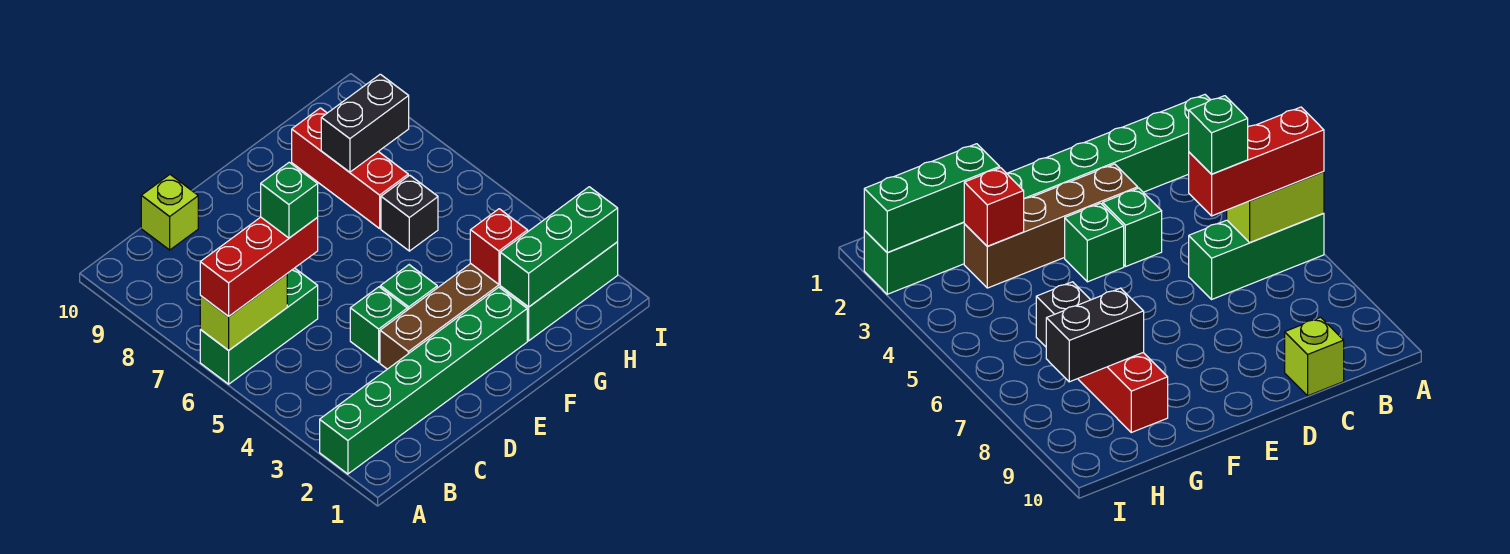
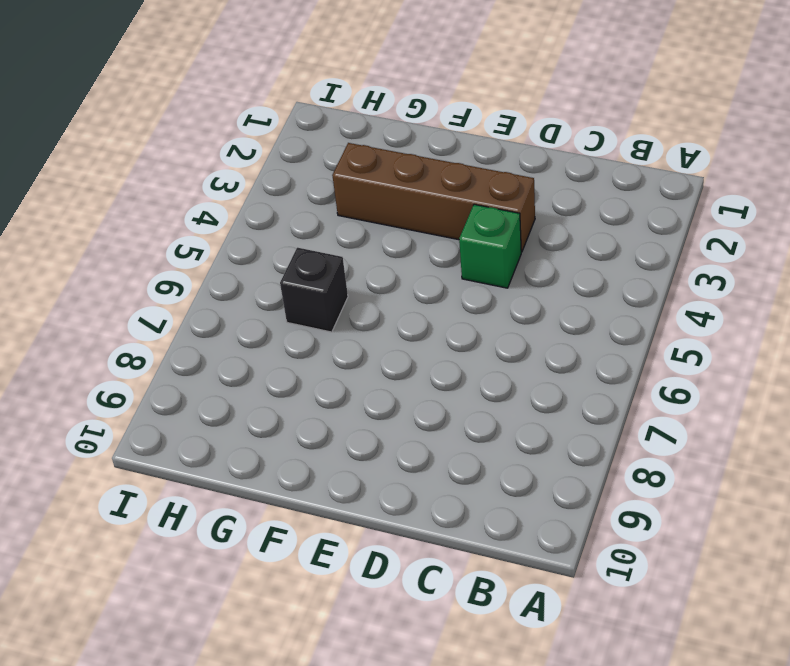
none -> green brick A2:F2 level 1
none -> green brick A6:C6 level 1
none -> lime brick C10 level 1

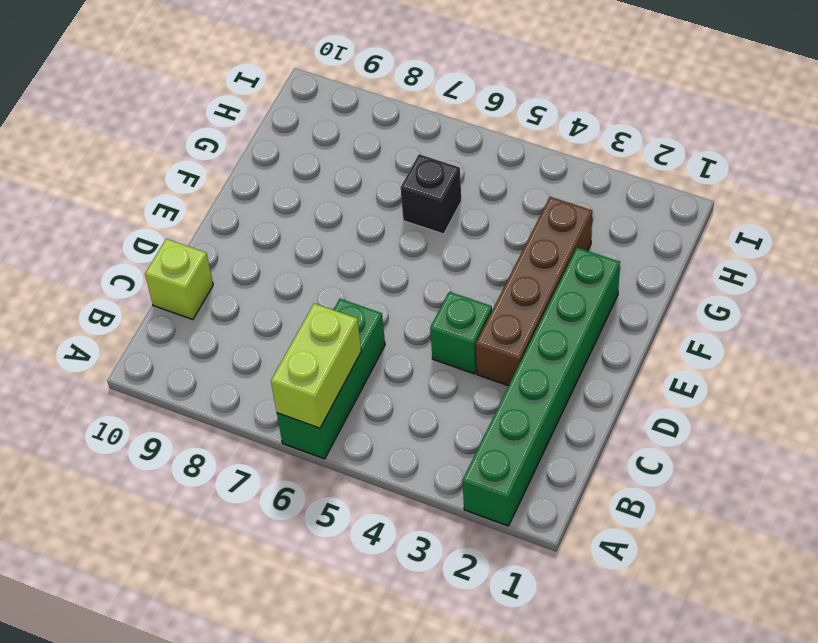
none -> green brick E4 level 1
none -> green brick G2:I2 level 1
none -> red brick G7:G9 level 1

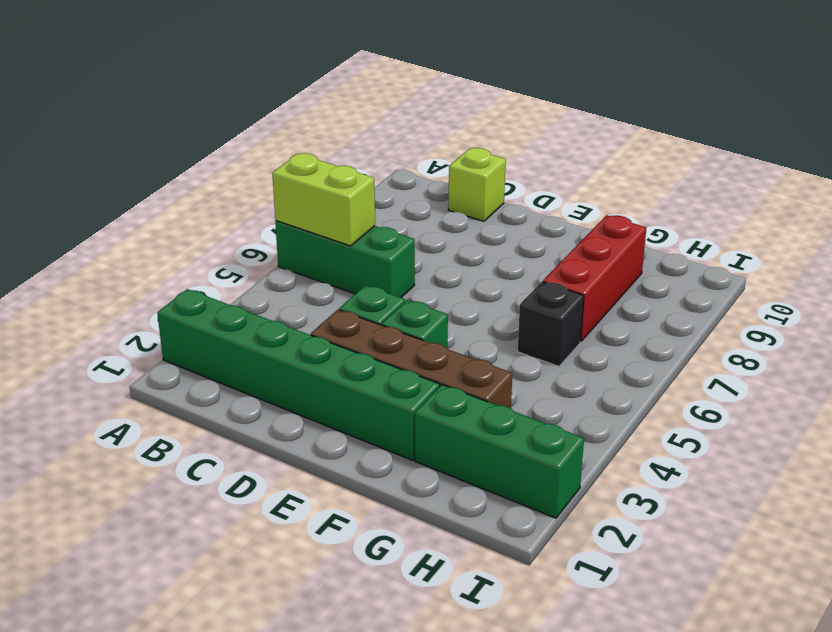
none -> green brick G2:I2 level 2
none -> red brick G3 level 2
none -> black brick G8:H8 level 2

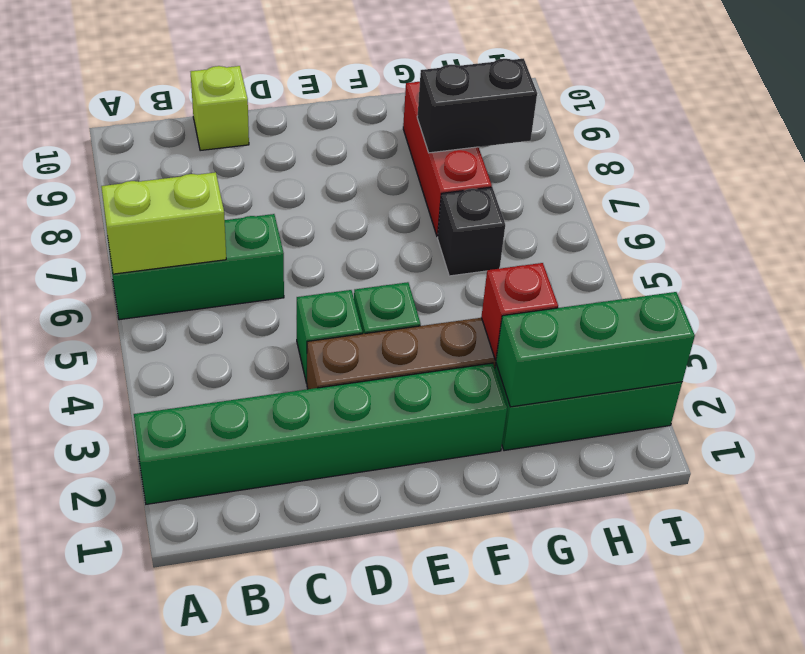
none -> red brick A6:C6 level 3
none -> green brick C6 level 4

